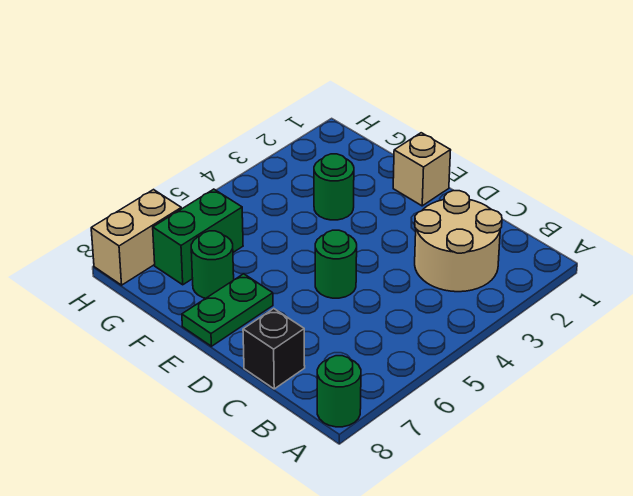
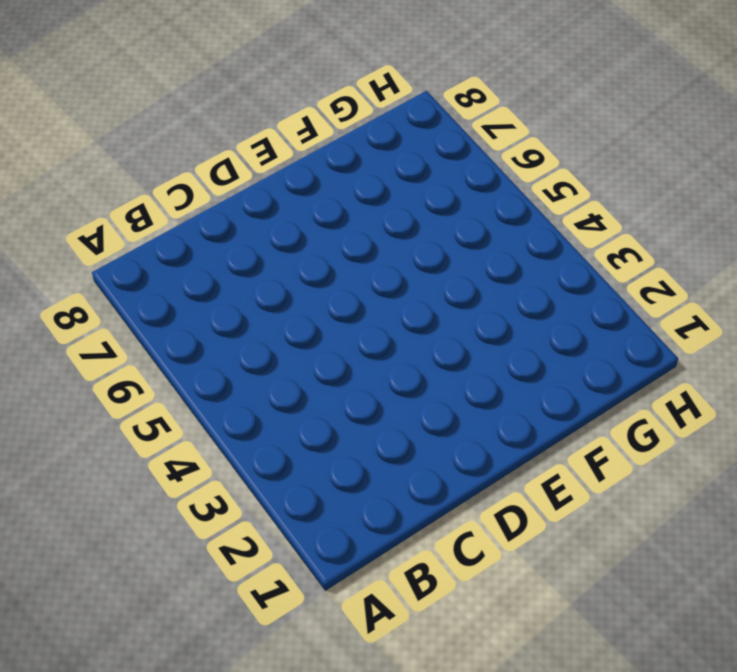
none -> green round brick A8 level 1
none -> tan round brick B2:C3 level 1

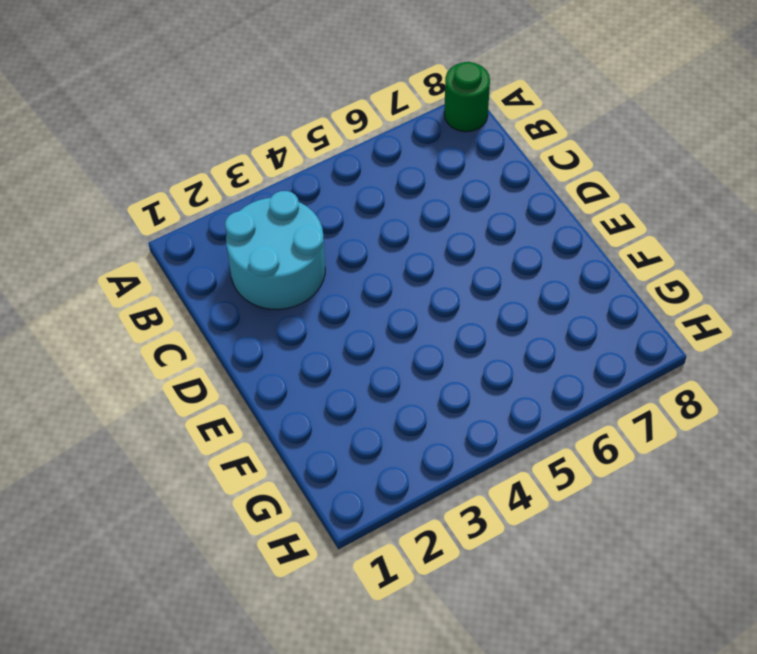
cyan round brick B2:C3 level 1 -> tan round brick B2:C3 level 1
none -> black brick C8 level 1
none -> green round brick D5 level 1

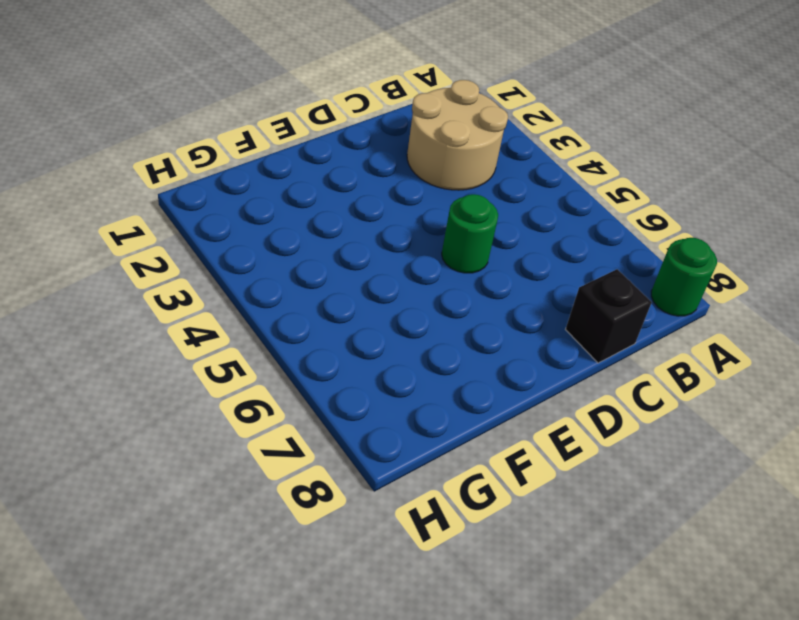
none -> tan brick E1 level 1
none -> green plate E7:E8 level 1

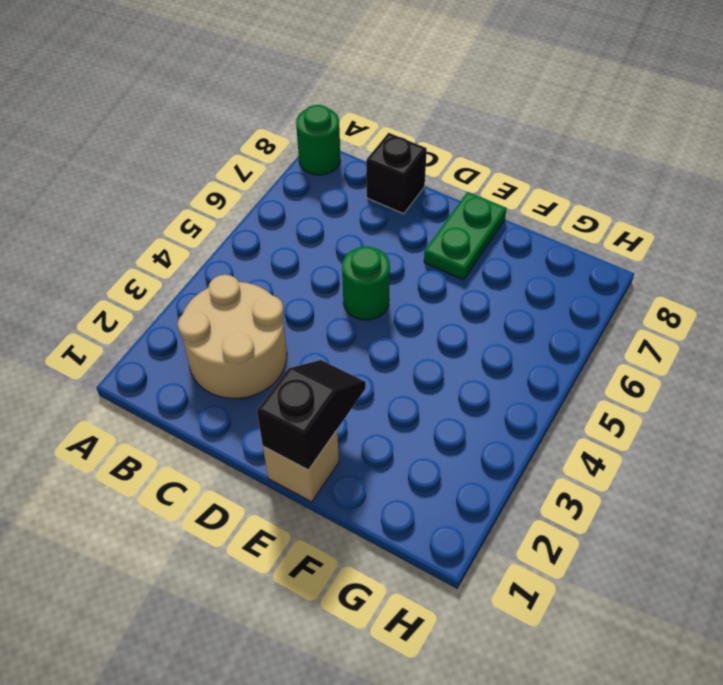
black slope E1:E2 level 2 top 1 -> none
none -> green round brick F3 level 1
none -> green round brick F7 level 1

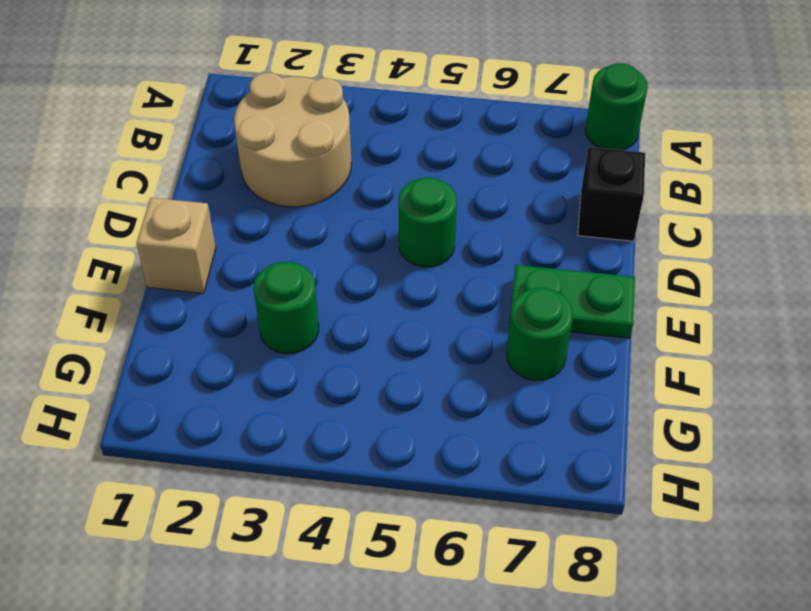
none -> green brick G6:G7 level 1
none -> tan brick H7:H8 level 1

